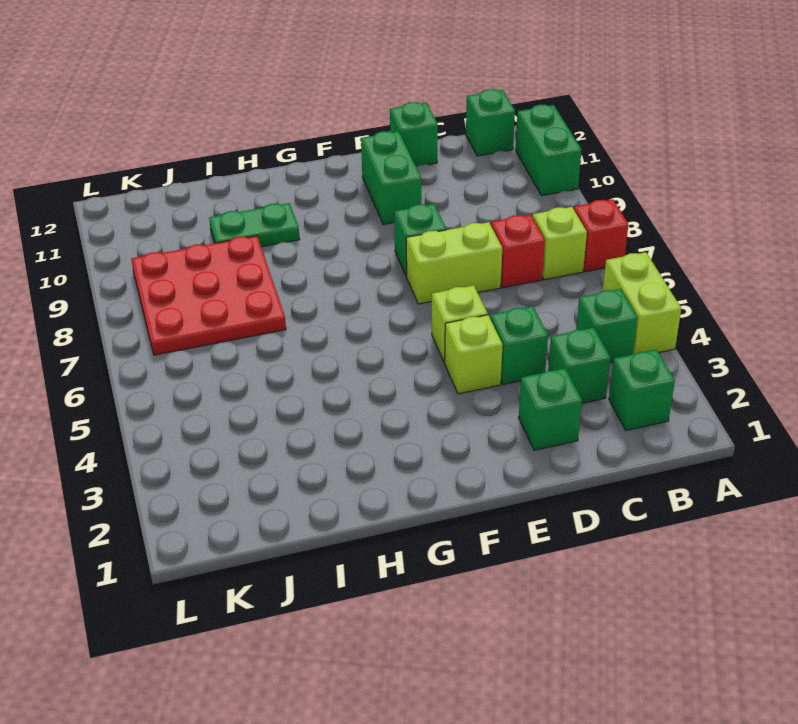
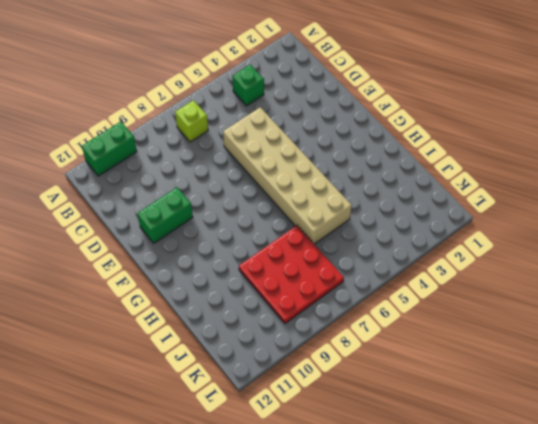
tan brick D5:I6 level 1 -> lime brick E5 level 1
none -> lime brick A4:A5 level 1
none -> red brick A7 level 1
none -> green brick B2 level 1

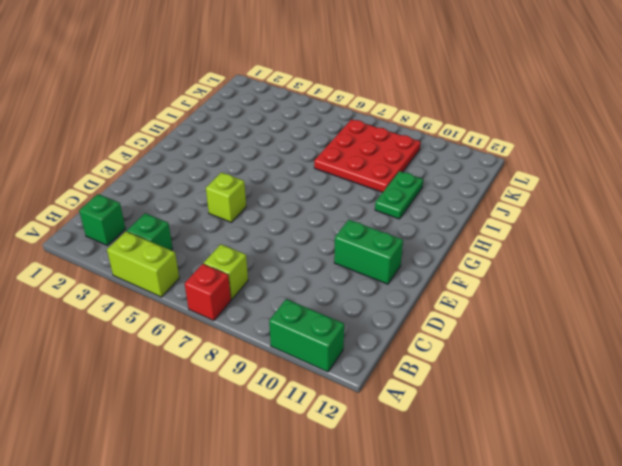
none -> green brick B12 level 1
none -> green brick C3 level 1
none -> red brick C7 level 1

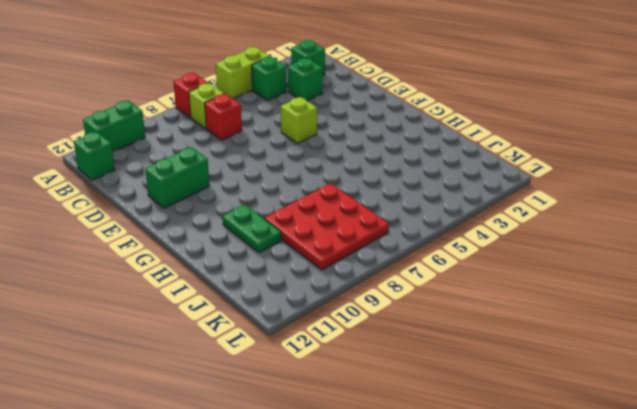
none -> green brick D2 level 1
none -> green brick D4 level 1
none -> lime brick D7:E7 level 1

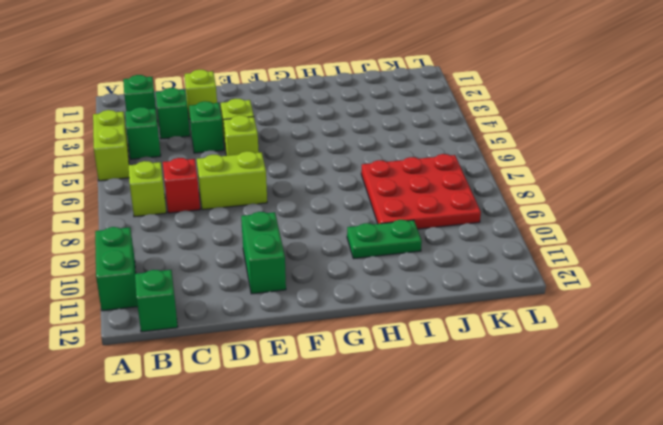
lime brick D2 level 1 -> green brick D2 level 1
none -> red brick A7 level 1
none -> green brick D12 level 1
none -> green brick E8 level 1

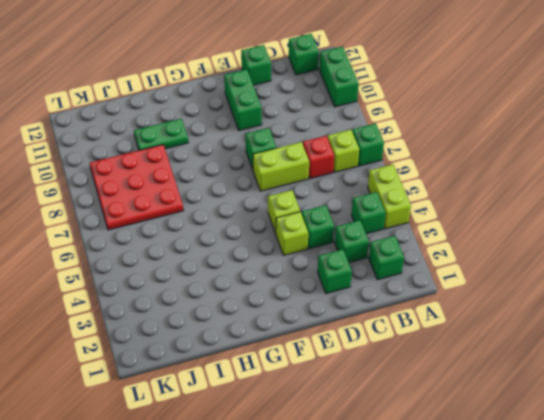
green brick A7 level 1 -> red brick A7 level 1

